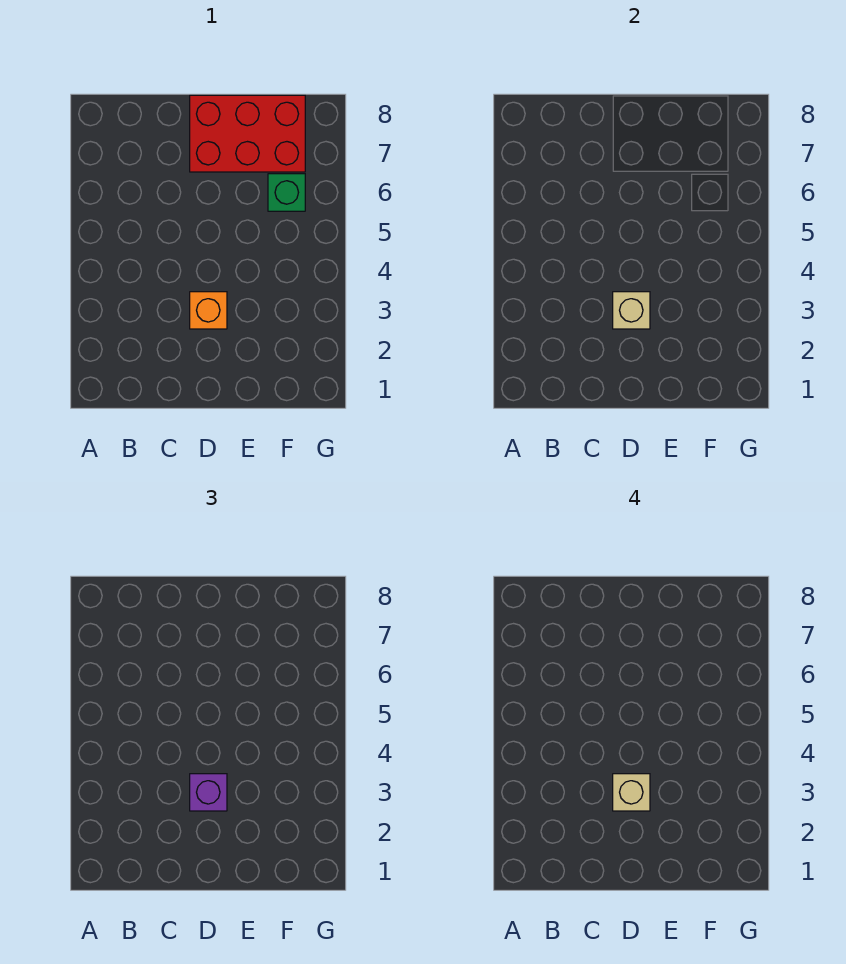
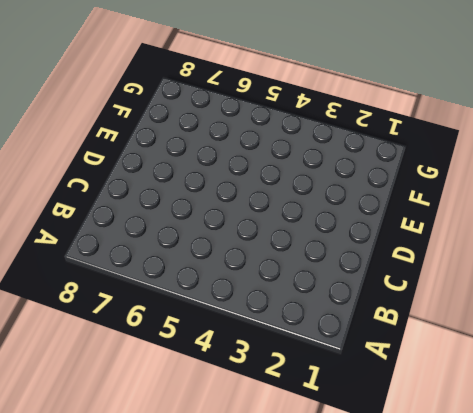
none -> orange brick D3 level 1
none -> red brick D7:F8 level 1

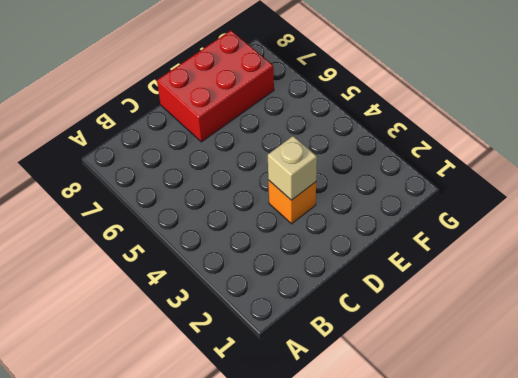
none -> green brick F6 level 1
none -> purple brick D3 level 3

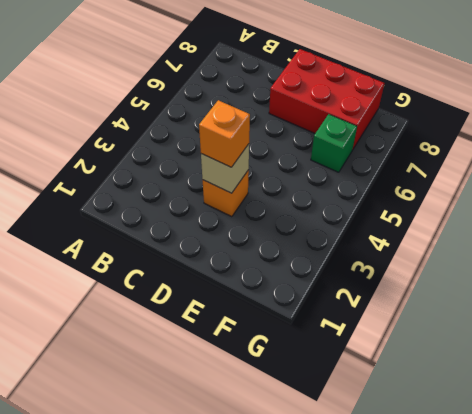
orange brick D3 level 3 -> purple brick D3 level 3
none -> tan brick D3 level 4

